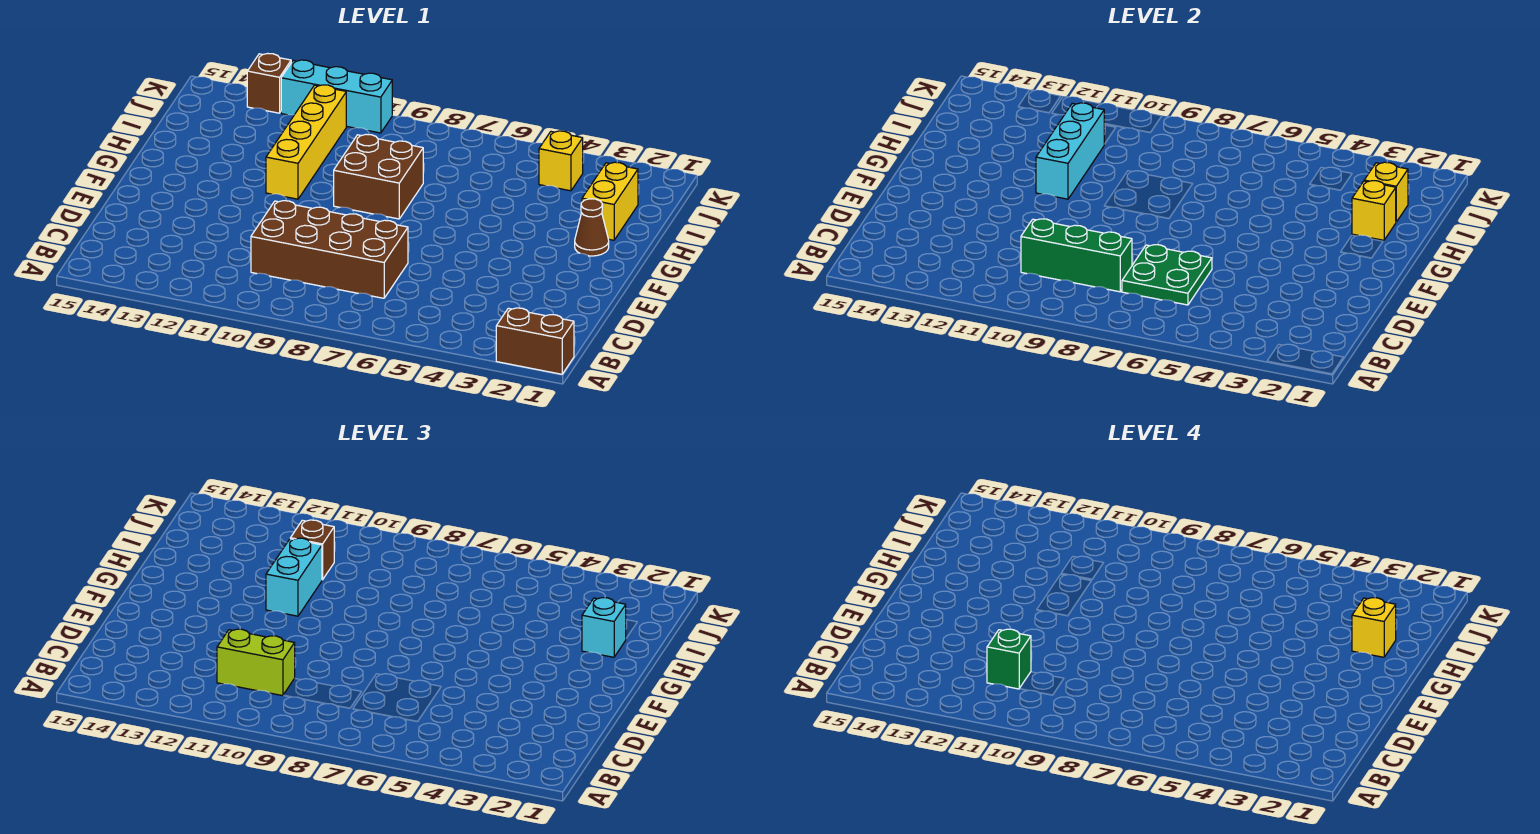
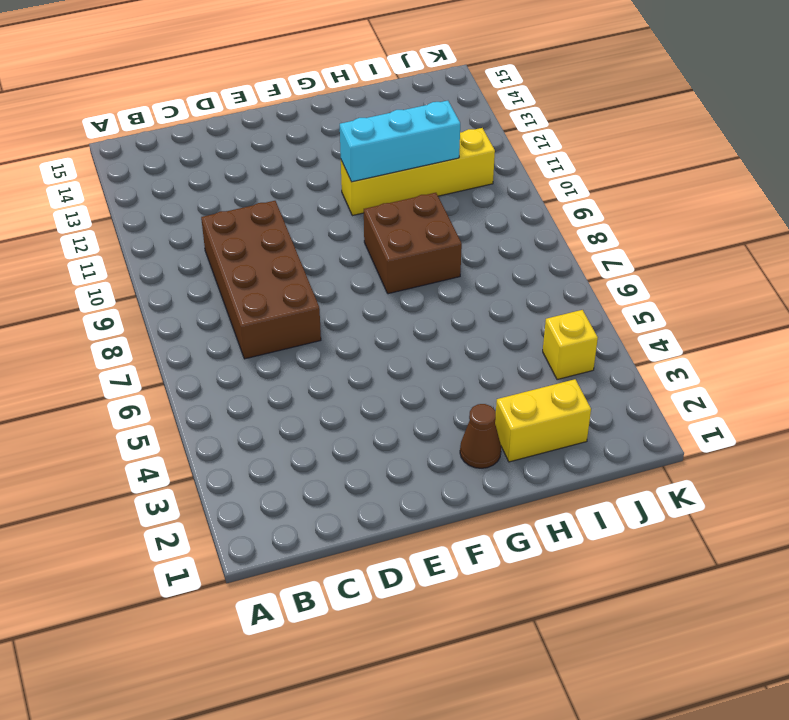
none -> brown brick A1:A2 level 1
none -> cyan brick K10:K12 level 1
none -> brown brick K13 level 1

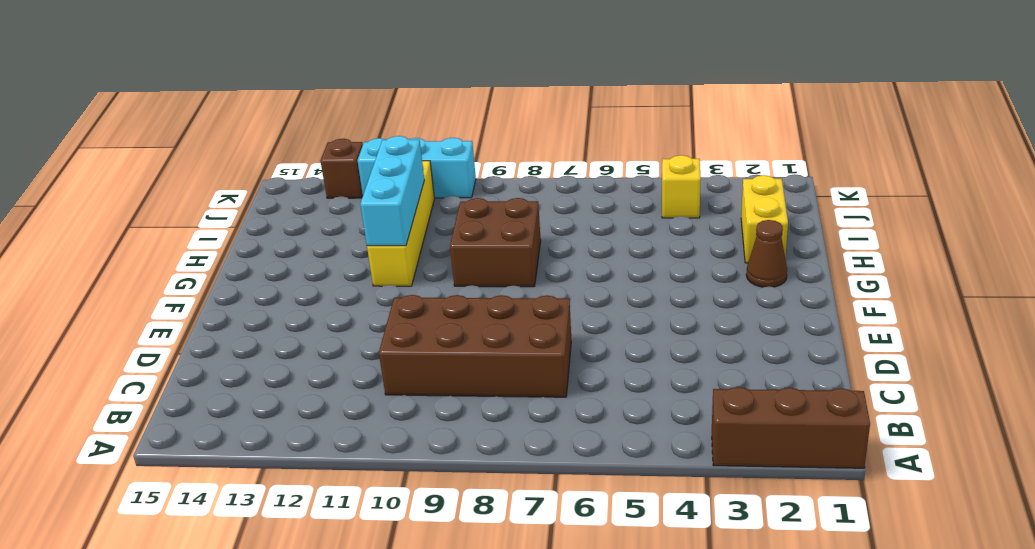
brown brick A1:A3 level 1 -> brown brick A1:A2 level 1
none -> green plate C6:D7 level 2
none -> green brick C8:C10 level 2
none -> yellow brick H2 level 2

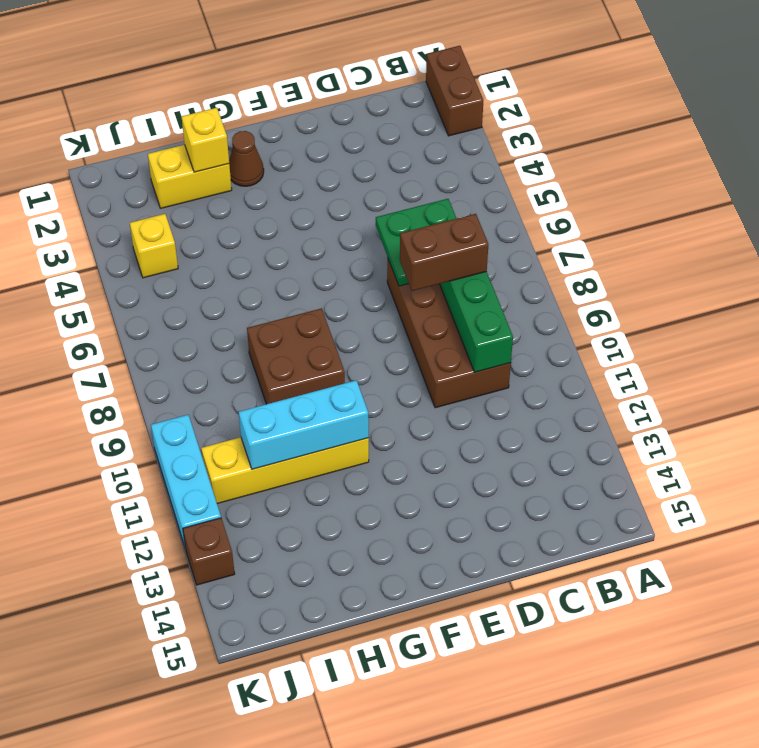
brown brick C8:D8 level 3 -> none
none -> yellow brick I2 level 2
none -> lime brick C10:C11 level 3
none -> cyan brick G11:H11 level 3

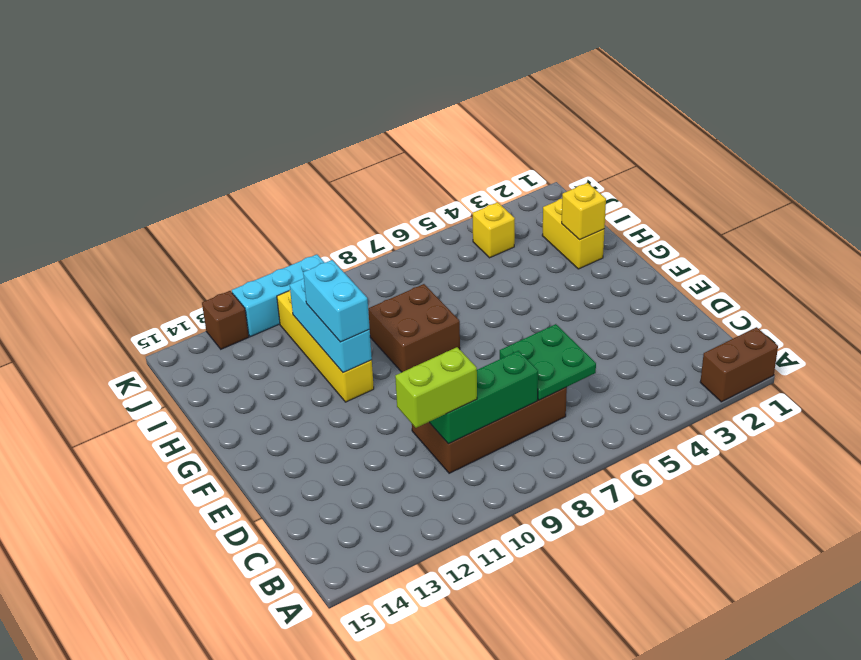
none -> brown cone G2 level 1
none -> yellow brick I2 level 2
none -> cyan brick H2 level 3

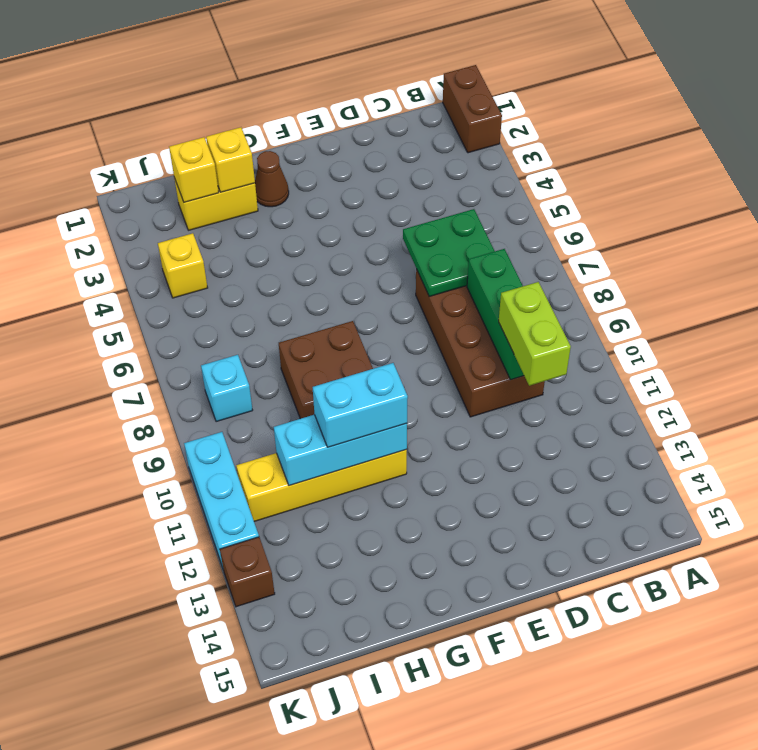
cyan brick J8 level 1 -> cyan brick H2 level 3
none -> brown brick I11 level 3
none -> green brick C11 level 4
none -> yellow brick H2 level 4

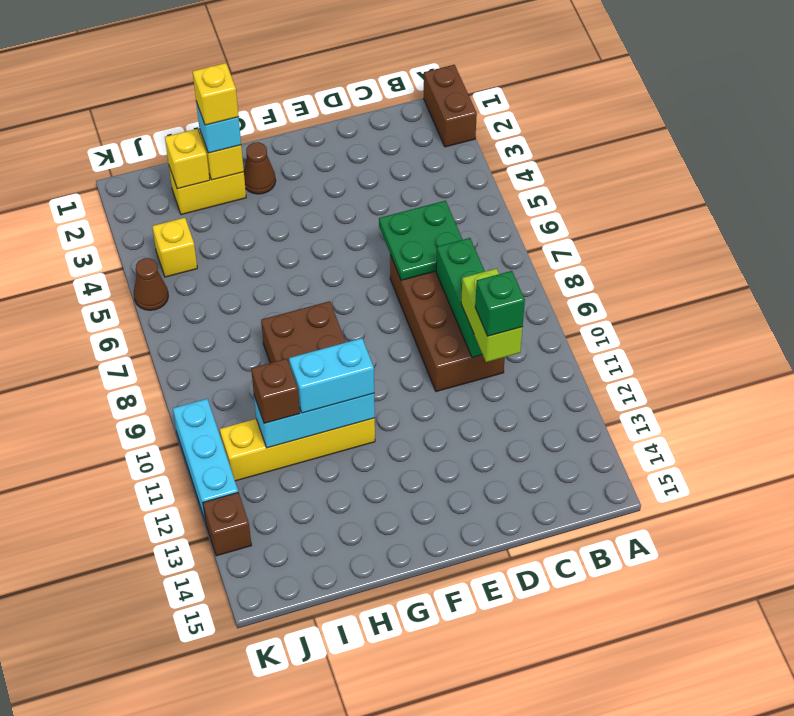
brown cone K5 level 1 -> none

